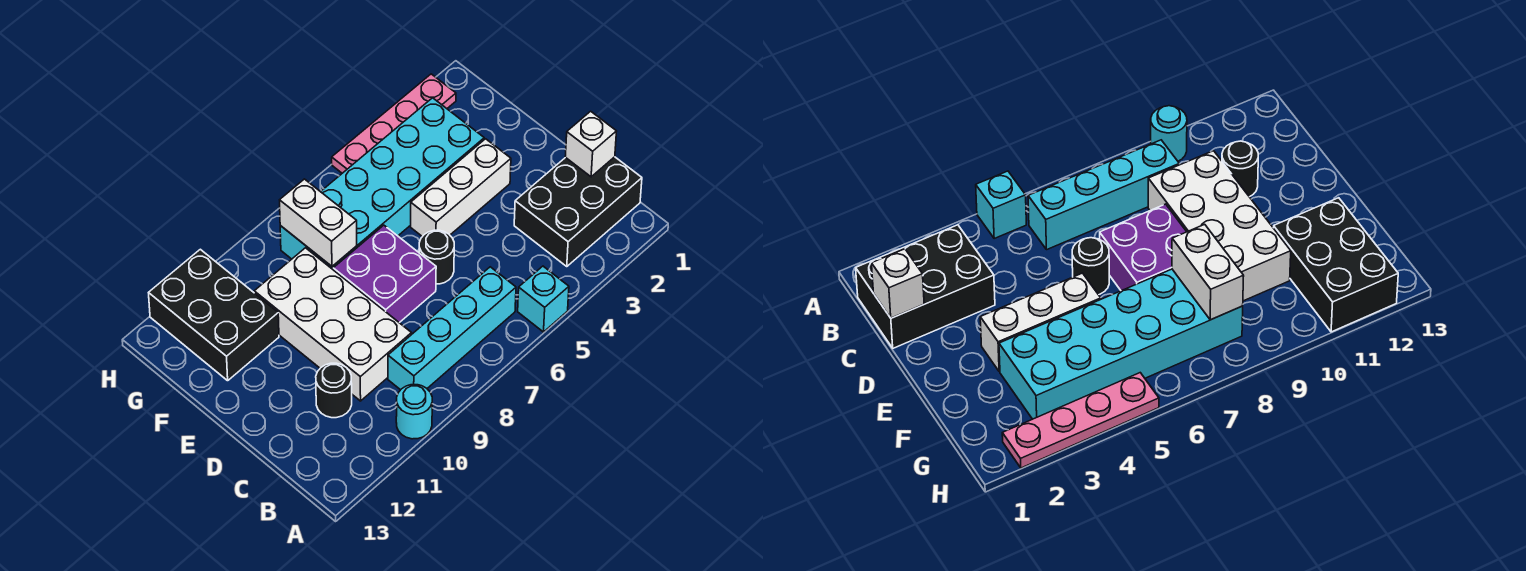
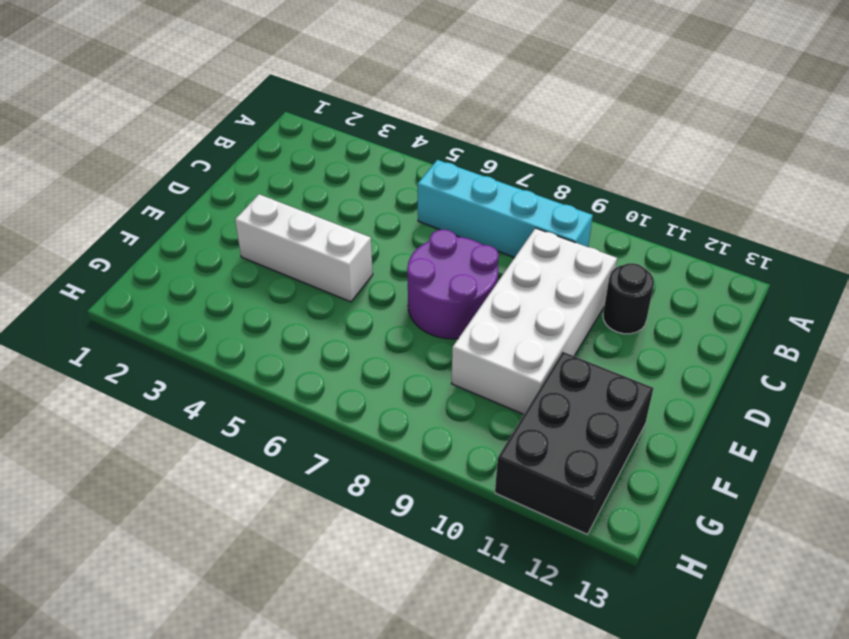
purple round brick D7:E8 level 1 -> purple brick D7:E8 level 1
none -> cyan brick A5 level 1
none -> cyan round brick A10 level 1
none -> black brick B1:C3 level 1

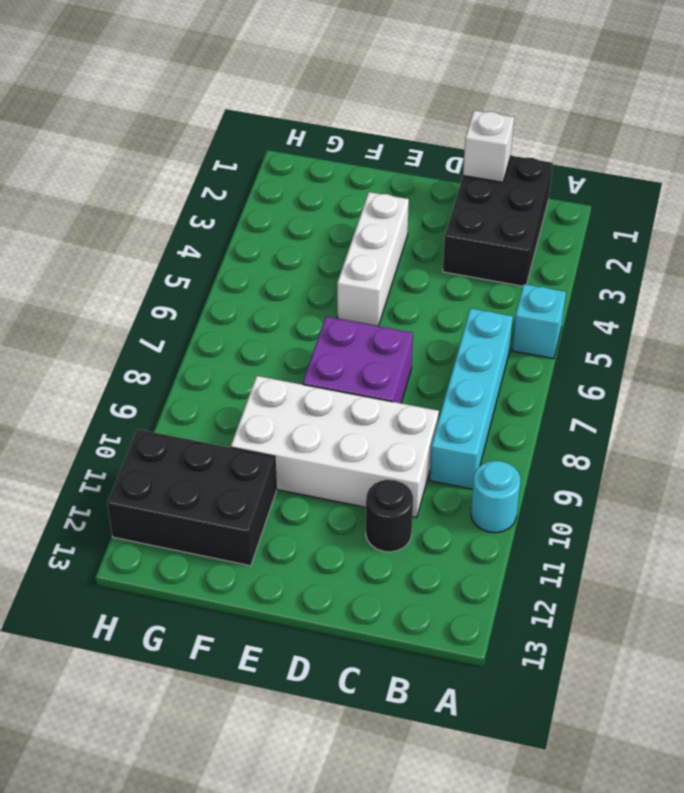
none -> black round brick D6 level 1
none -> cyan brick F3:G8 level 1
none -> pink plate H2:H5 level 1

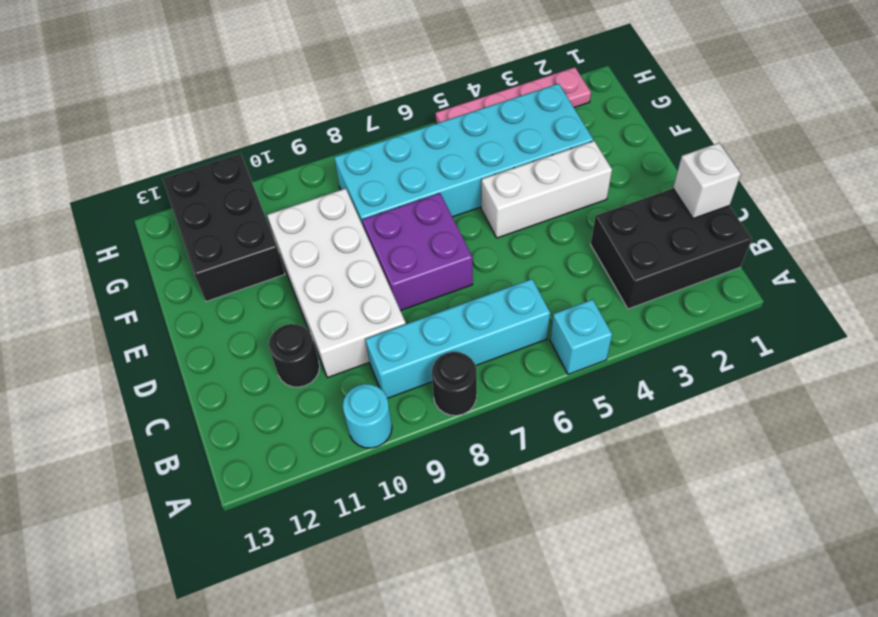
black round brick A8 level 1 -> black round brick D6 level 1
none -> white brick F8:G8 level 2

